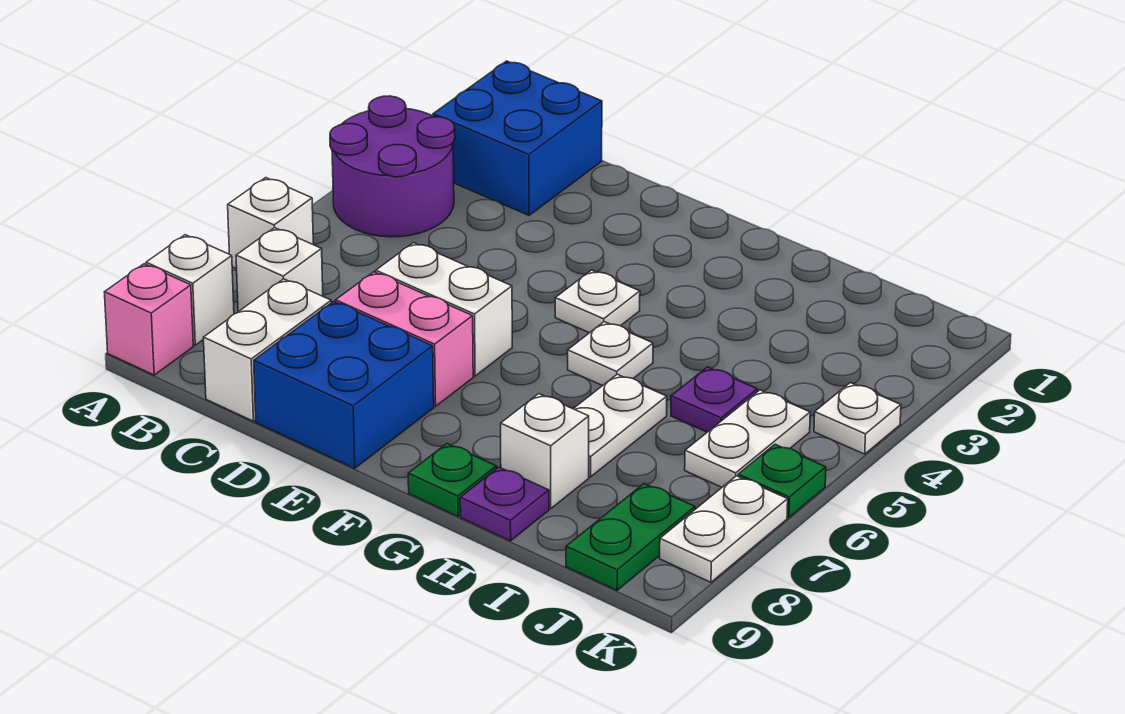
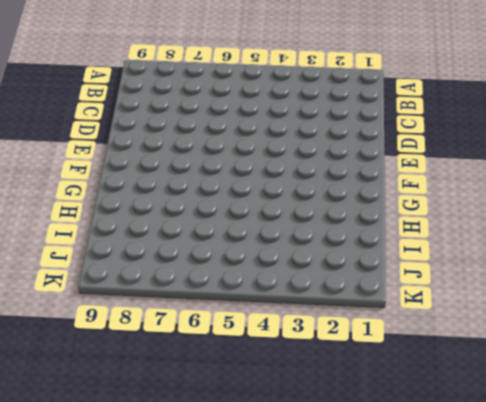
none -> purple round brick A3:B4 level 1
none -> white brick A6 level 1
none -> white brick A8 level 1

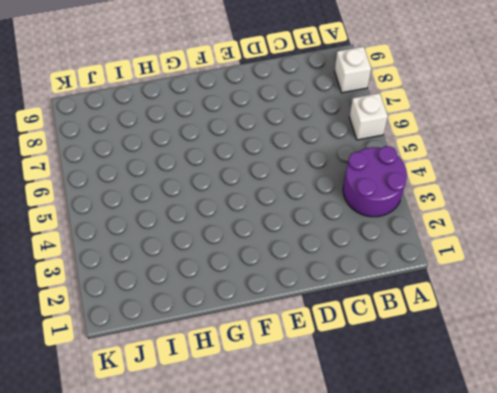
none -> pink brick A9 level 1
none -> blue brick B1:C2 level 1
none -> white brick B7 level 1

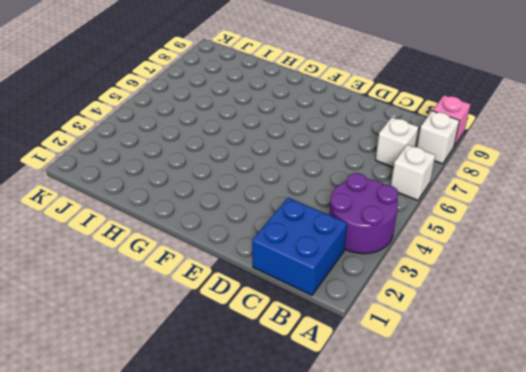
none -> white brick C8:C9 level 1
none -> white brick D6:E6 level 1
none -> pink brick D7:E7 level 1

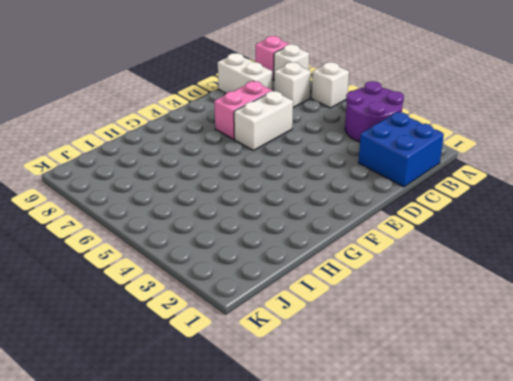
none -> blue brick D8:E9 level 1
none -> white plate F4 level 1
none -> white plate G5 level 1

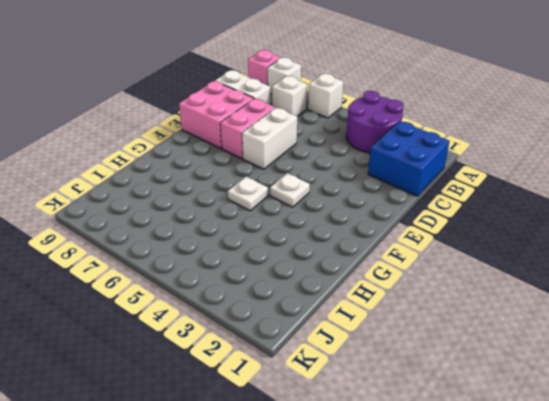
pink brick D8:E9 level 1 -> blue brick D8:E9 level 1
none -> green plate G9 level 1
none -> white plate H6:H7 level 1
none -> white brick H8 level 1

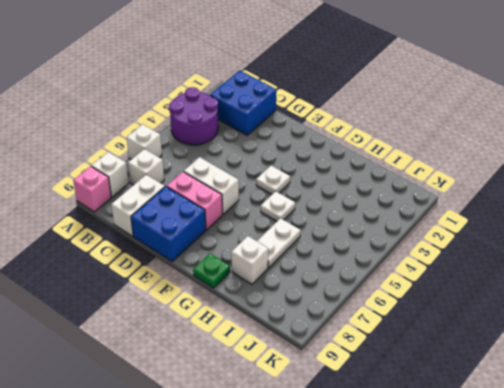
none -> purple plate H9 level 1
none -> purple plate I5 level 1
none -> white plate J5:J6 level 1

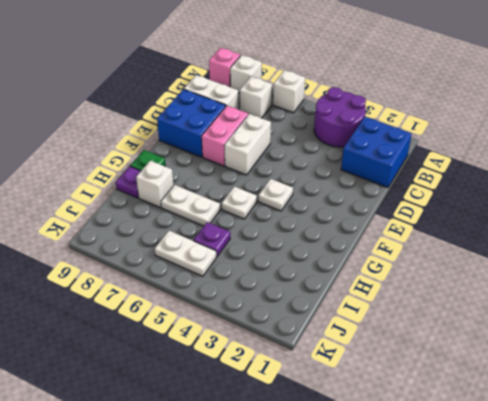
none -> green plate J8:J9 level 1
none -> white plate K4 level 1
none -> green plate K6 level 1

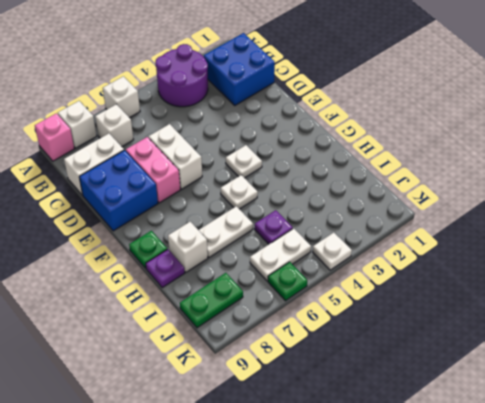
none -> white plate K7:K8 level 1

